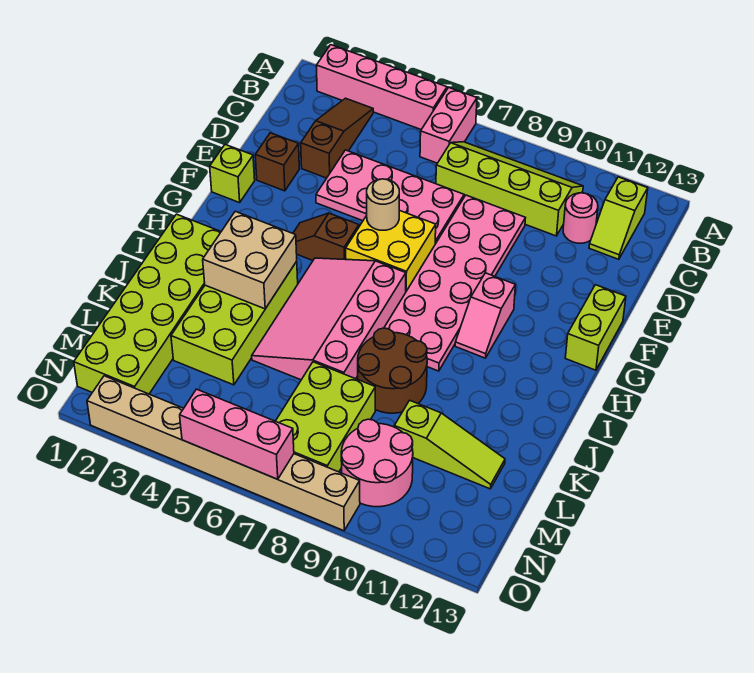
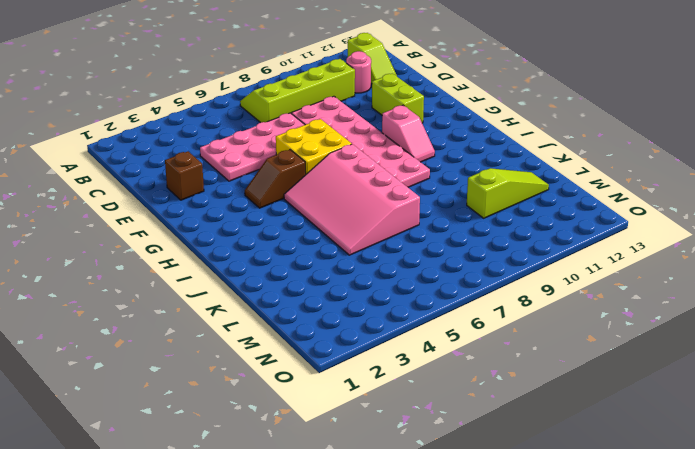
lime brick E11:F11 level 1 -> lime brick F13:G13 level 1
none -> pink brick A2:A5 level 1
none -> pink brick A6:B6 level 1
none -> brown slope B3:D3 level 1 top D

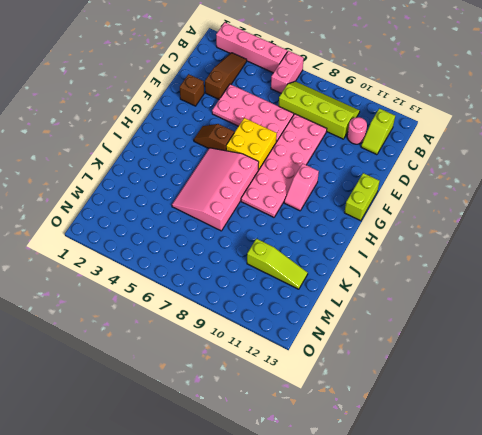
none -> lime brick F1 level 1
none -> lime brick I1:N2 level 1
none -> lime brick I3:L4 level 1

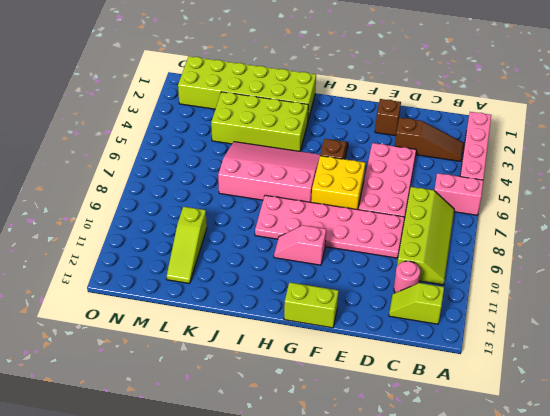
none -> lime brick F1 level 1
none -> brown round brick J8:K9 level 1
none -> lime brick L7:N8 level 1

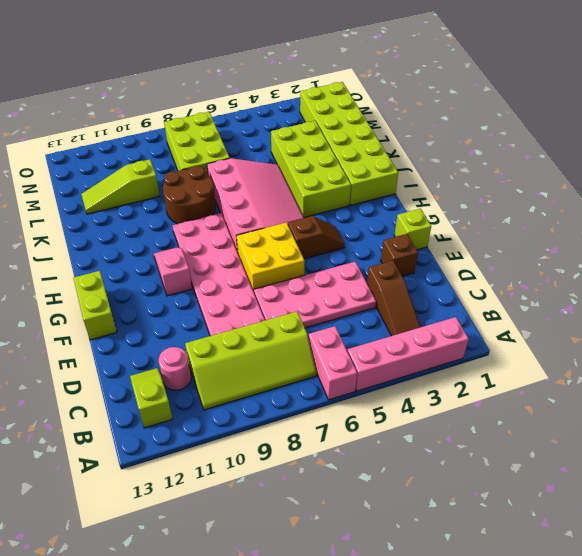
none -> pink round brick M9:N10 level 1
none -> tan brick O2:O9 level 1
none -> tan round brick F6 level 2

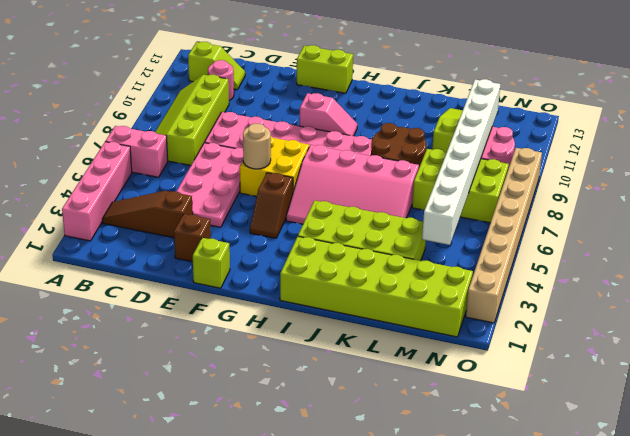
white brick M4:M11 level 2 -> none
none -> tan brick I3:J4 level 2
none -> pink brick O5:O7 level 2

